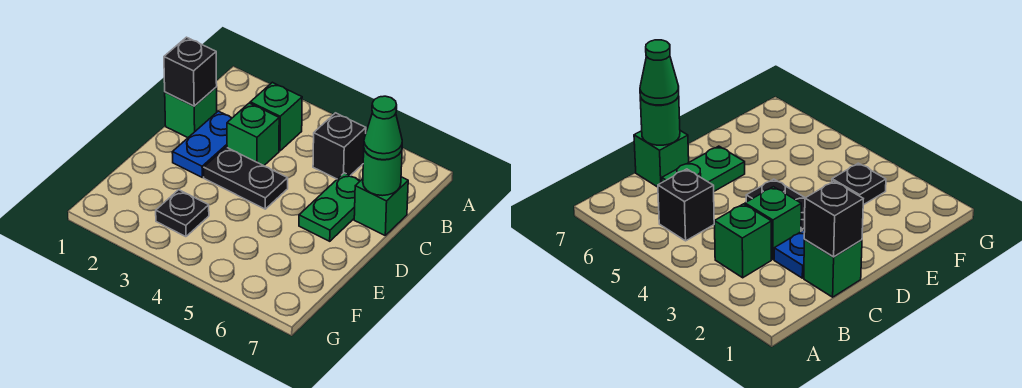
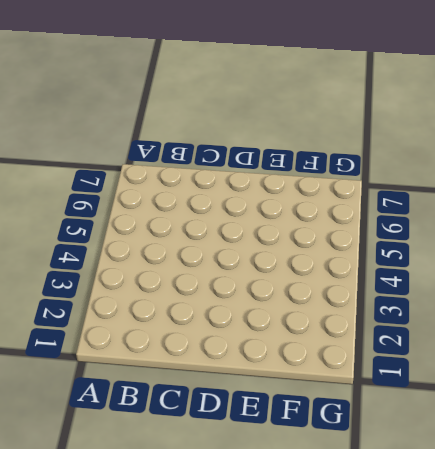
none -> green brick B3 level 1
none -> black brick B5 level 1
none -> green brick C1 level 1

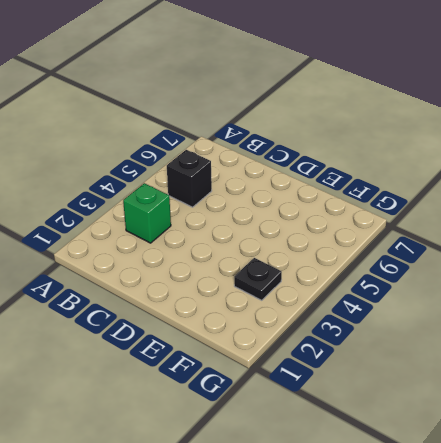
none -> green brick C1 level 1
none -> blue plate C2:D2 level 1
none -> green brick C3 level 1

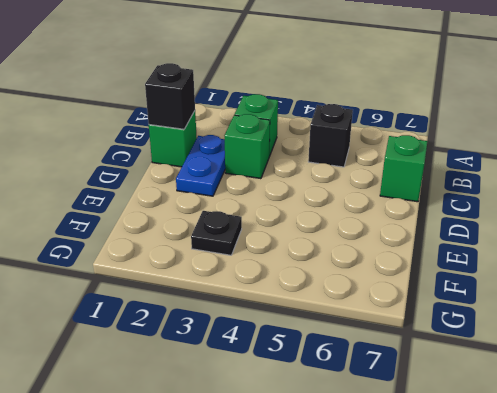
none -> green plate C6:D6 level 1
none -> black plate D3:D4 level 1
none -> green round brick C7 level 2

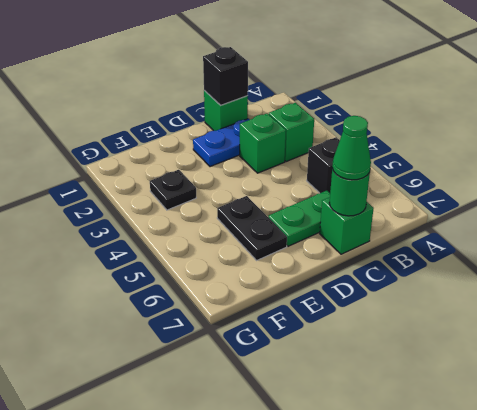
black plate E5:E6 level 1 -> black plate D3:D4 level 1

